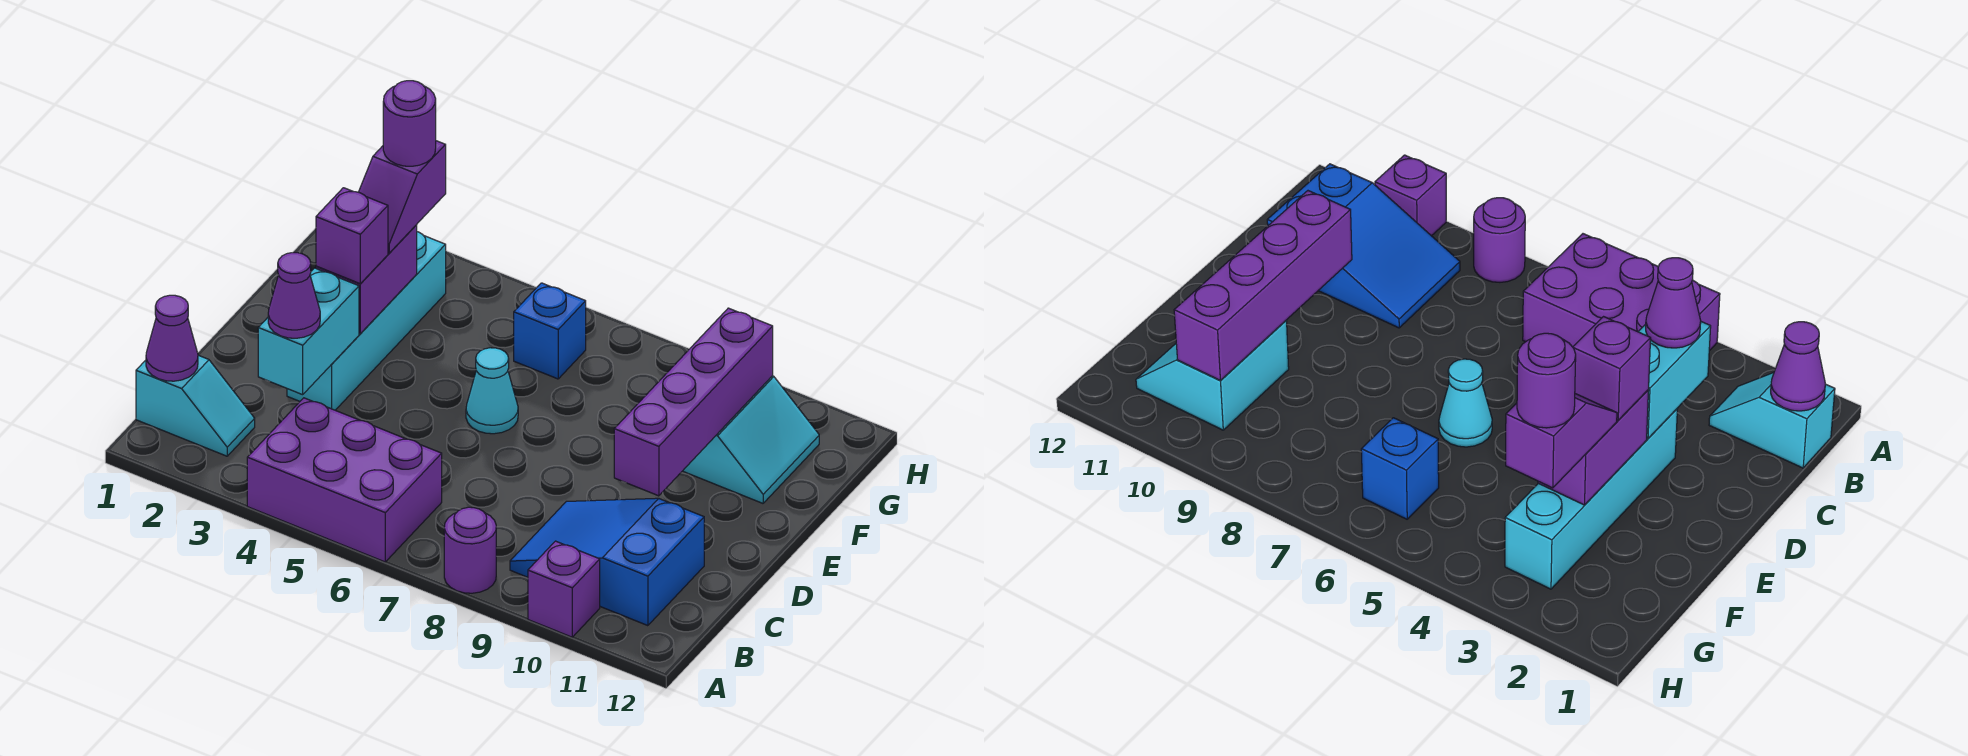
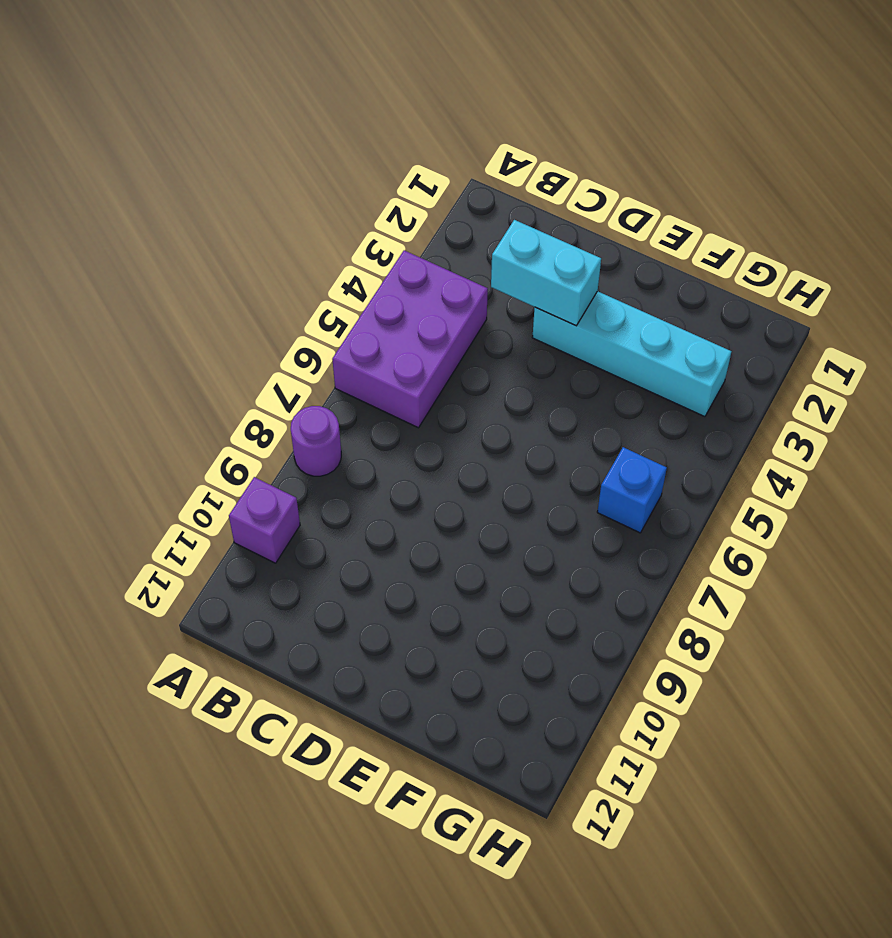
none -> cyan slope B1:B2 level 1 top 1
none -> blue slope B9:C11 level 1 top 11
none -> cyan cone E6 level 1

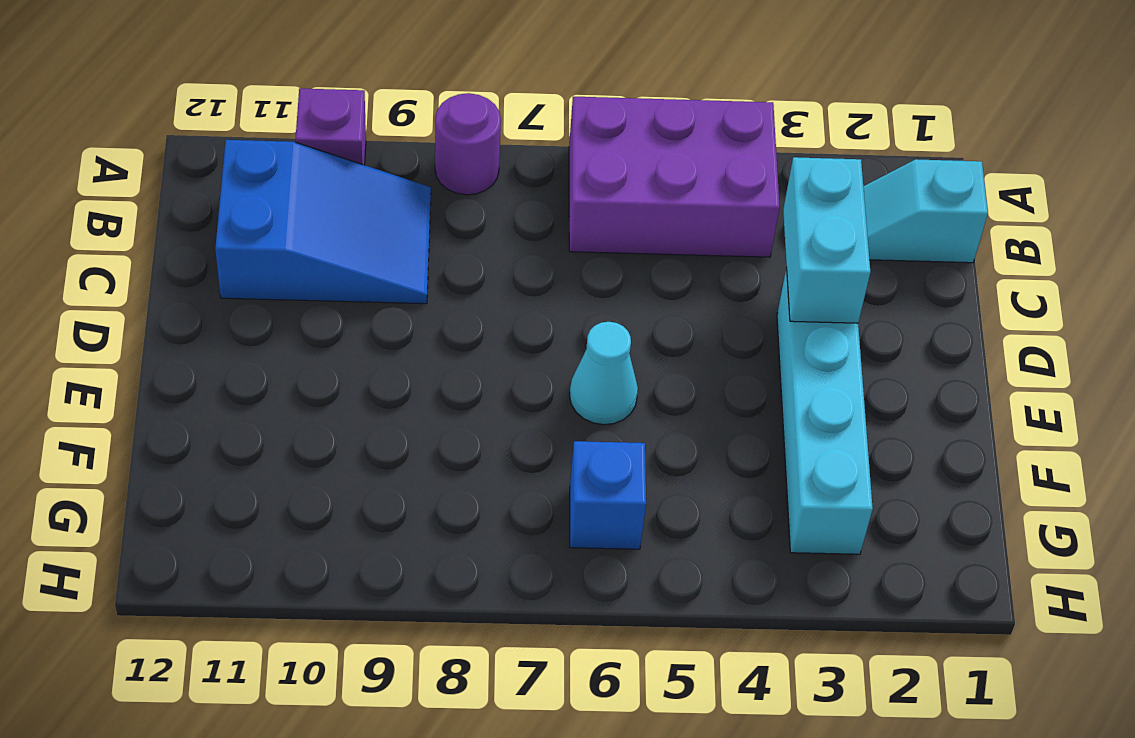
none -> cyan slope F10:G11 level 1 top 10
none -> purple cone B1 level 2
none -> purple brick D10:G10 level 2

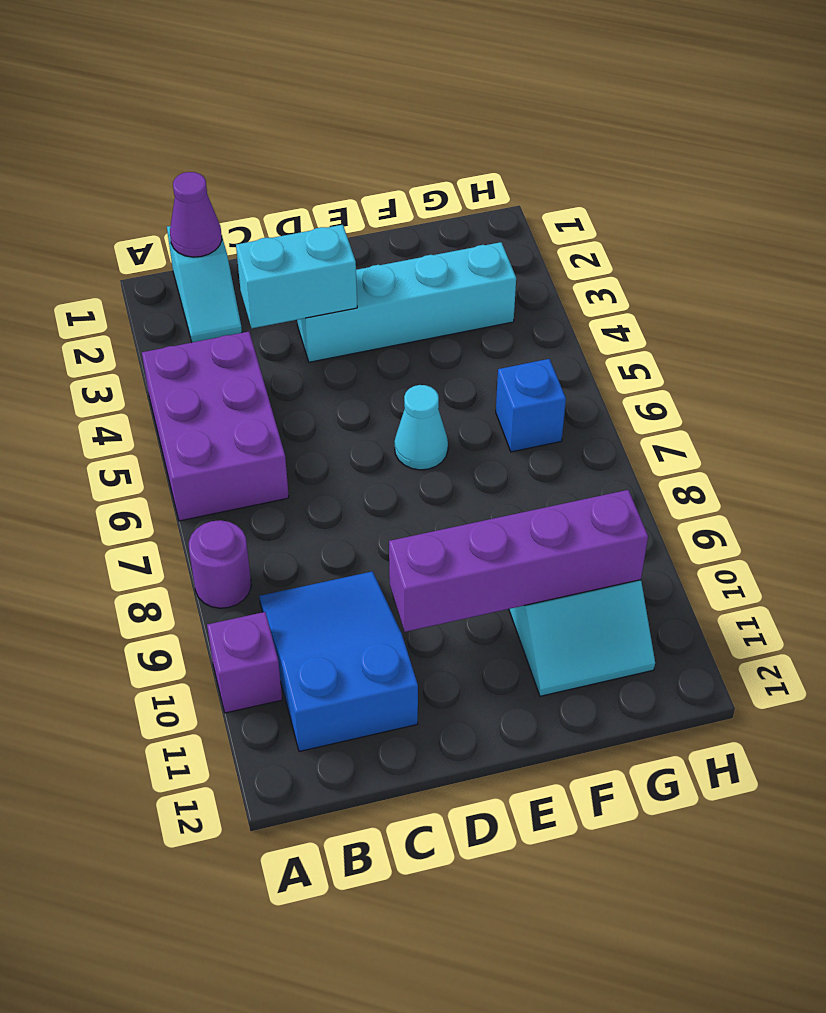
none -> purple brick E3:F3 level 2
none -> purple cone C3 level 3
none -> purple brick E3 level 3

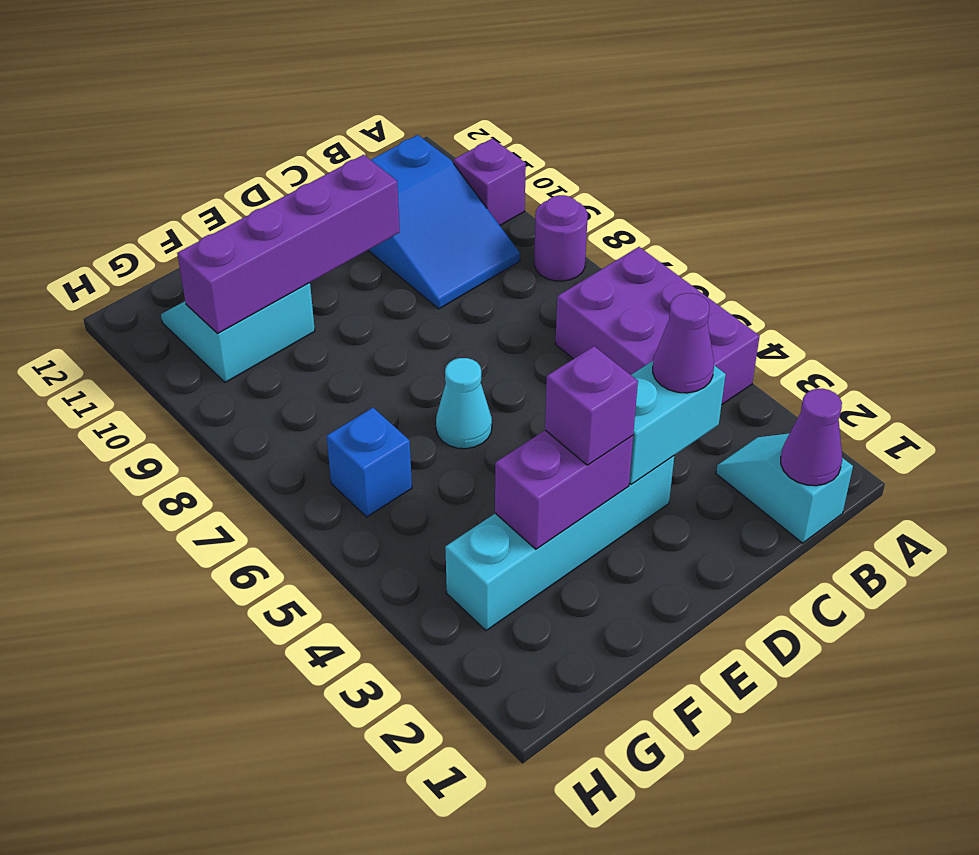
none -> purple slope F3:G3 level 3 top G
none -> purple round brick G3 level 4

